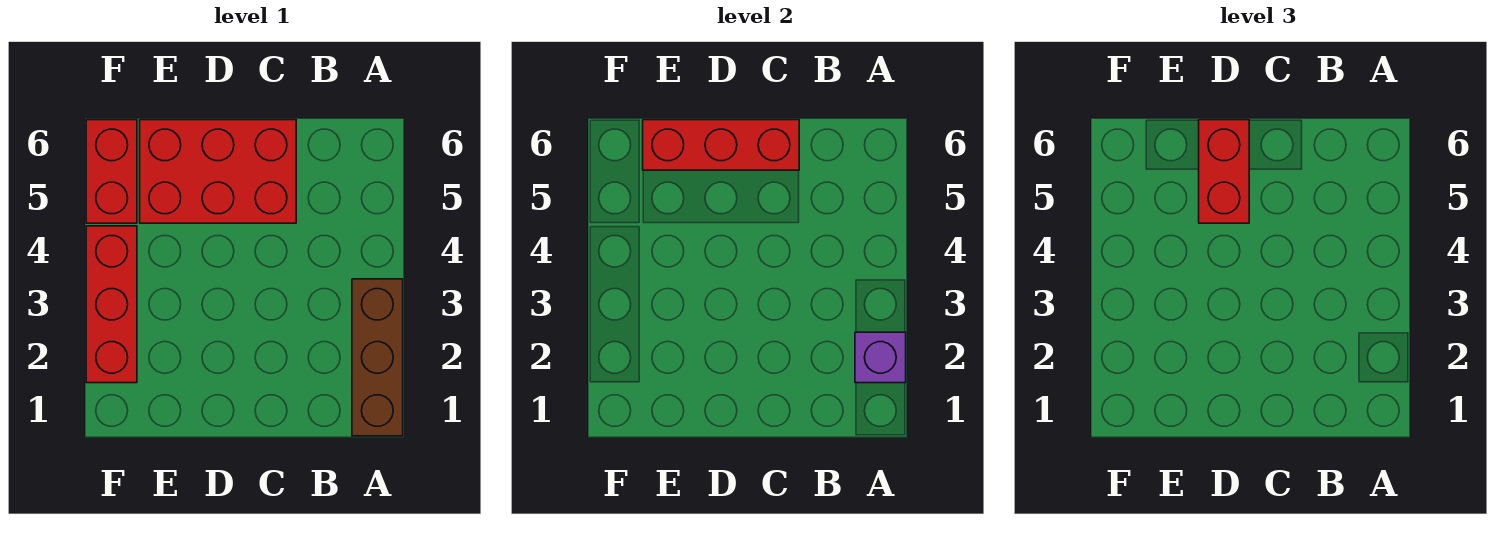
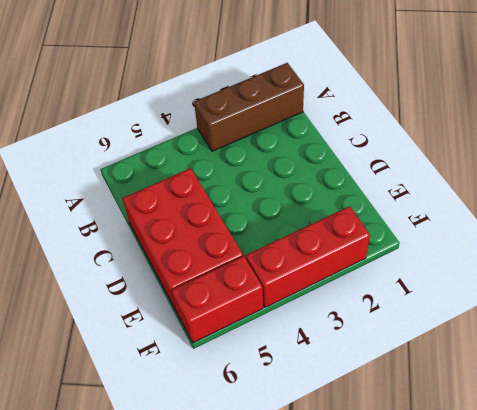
none -> purple brick A2 level 2
none -> red brick C6:E6 level 2

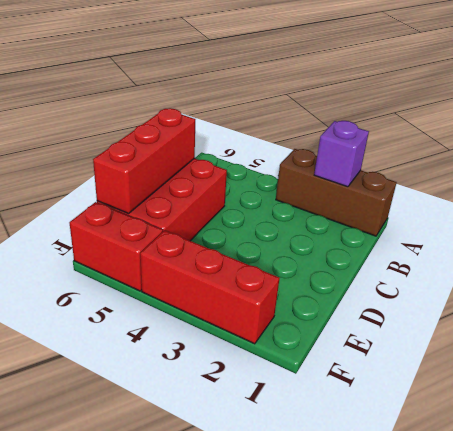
none -> red brick D5:D6 level 3

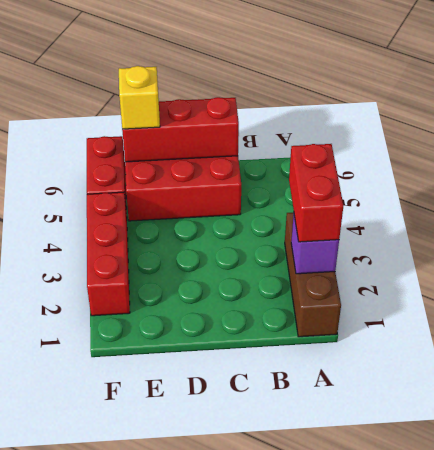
red brick A2:A3 level 3 -> red brick D5:D6 level 3
yellow brick E6 level 3 -> none

